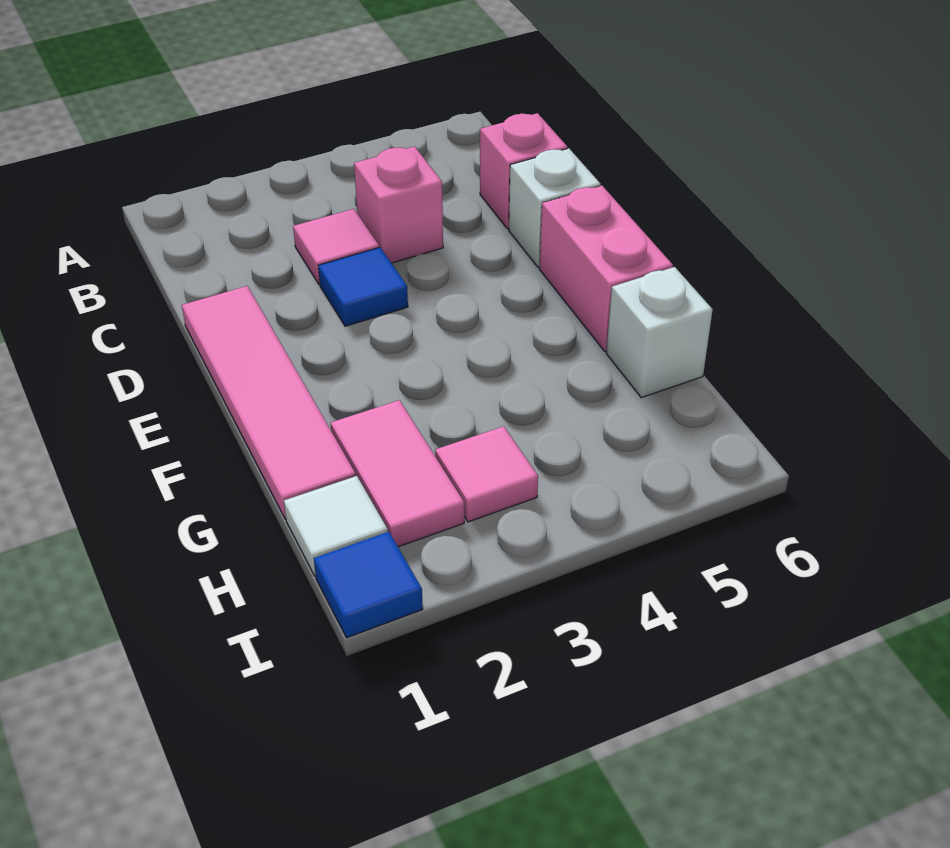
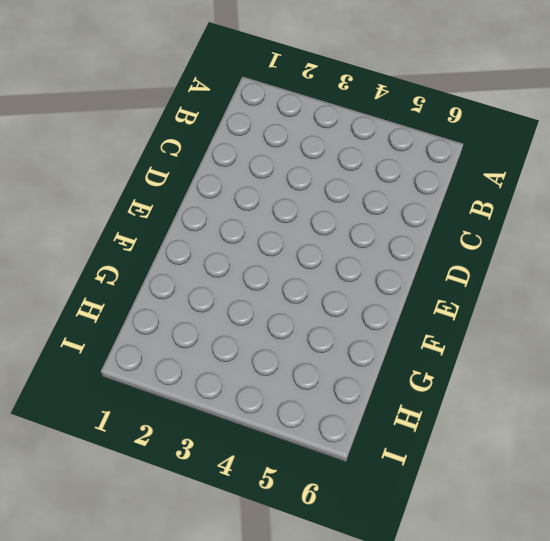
none -> pink tile C3 level 1
none -> pink brick C4 level 1
none -> pink brick C6 level 1

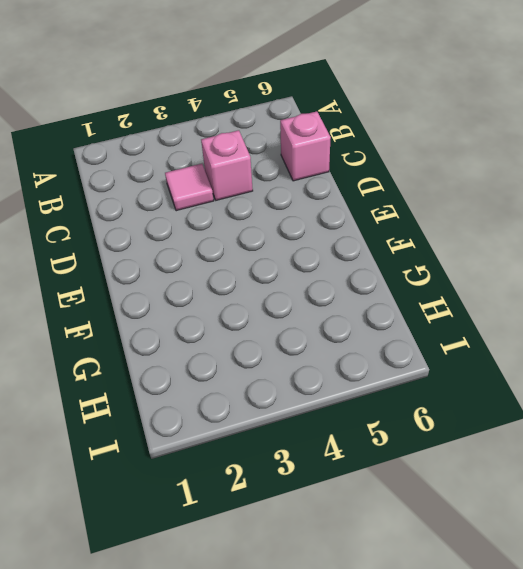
none -> pink tile D1:G1 level 1
none -> blue tile D3 level 1
none -> white brick D6 level 1

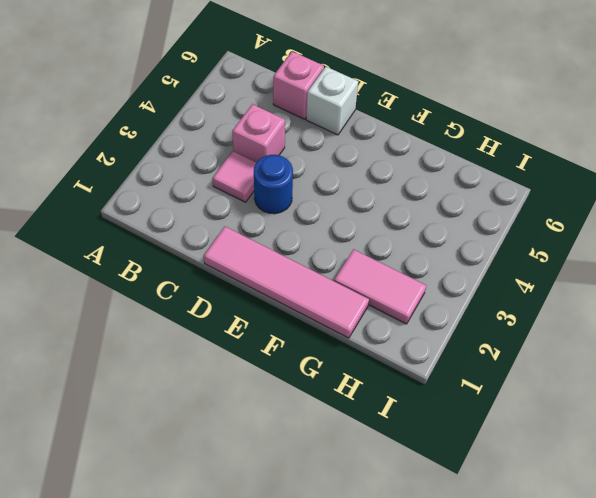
blue round brick D3 level 1 -> blue tile D3 level 1
none -> pink brick E6:F6 level 1
none -> white brick G6 level 1
none -> white tile H1 level 1

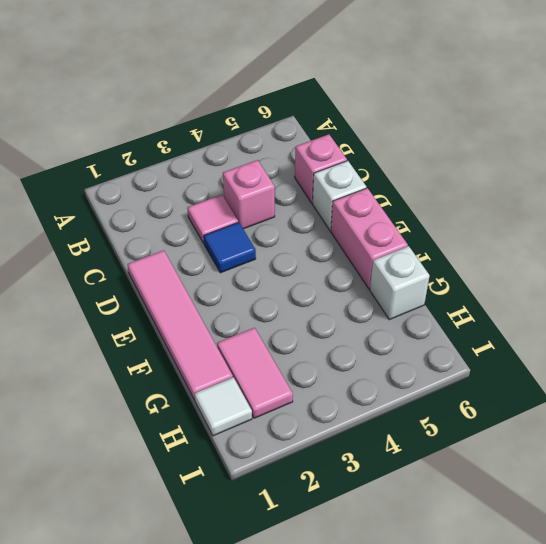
none -> pink tile H3 level 1
none -> blue tile I1 level 1

